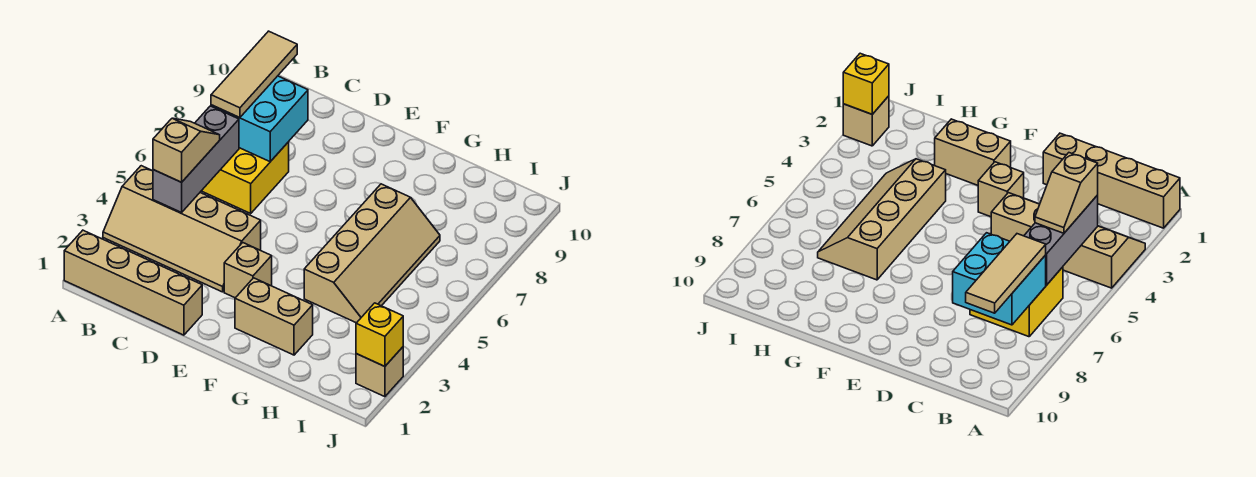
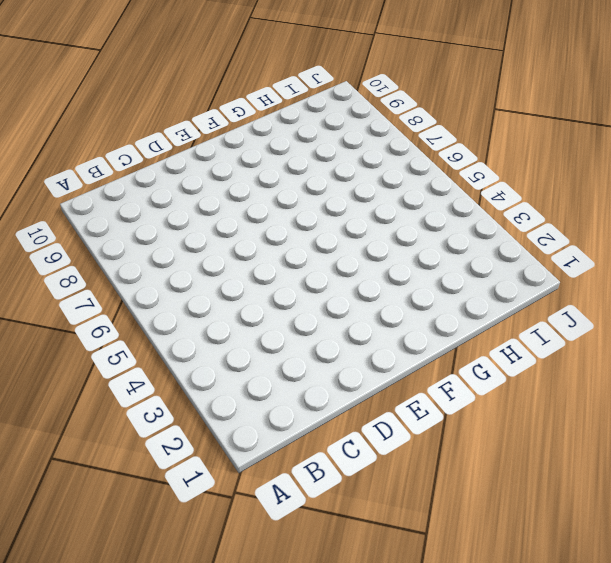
none -> tan brick A1:D1 level 1
none -> tan slope A3:D4 level 1 top 4
none -> yellow brick B6:C7 level 1

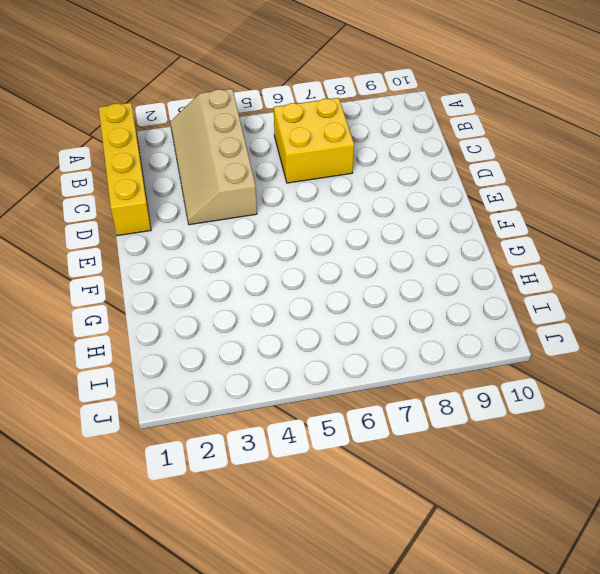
yellow brick A1:D1 level 1 -> tan brick A1:D1 level 1
none -> tan brick E3 level 1
none -> tan brick F2:G2 level 1
none -> tan slope G4:H7 level 1 top G

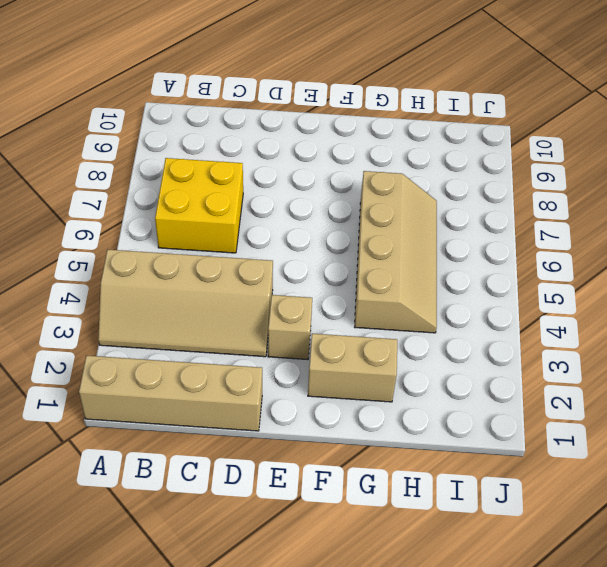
none -> tan brick J2 level 1
none -> grey brick B4:B6 level 2
none -> cyan brick B7:C8 level 2

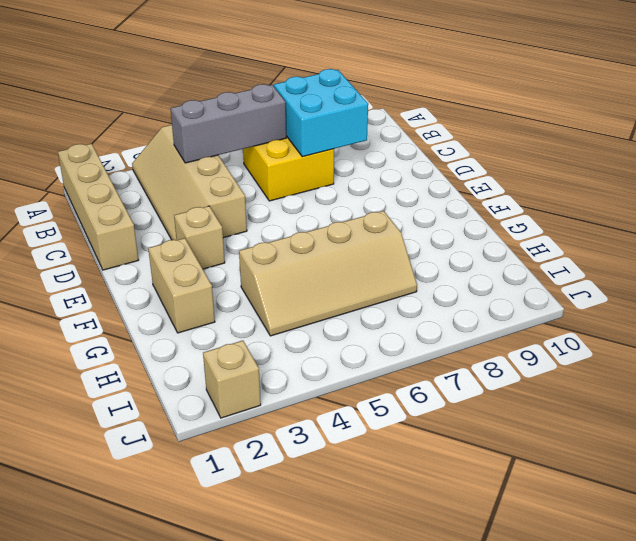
none -> yellow brick J2 level 2
none -> tan slope B4:B5 level 3 top 4
none -> tan tile B7:B9 level 3

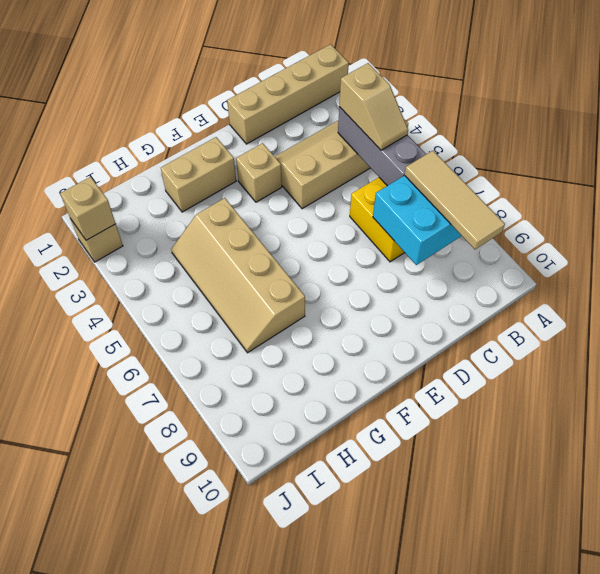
tan brick J2 level 2 -> yellow brick J2 level 2

